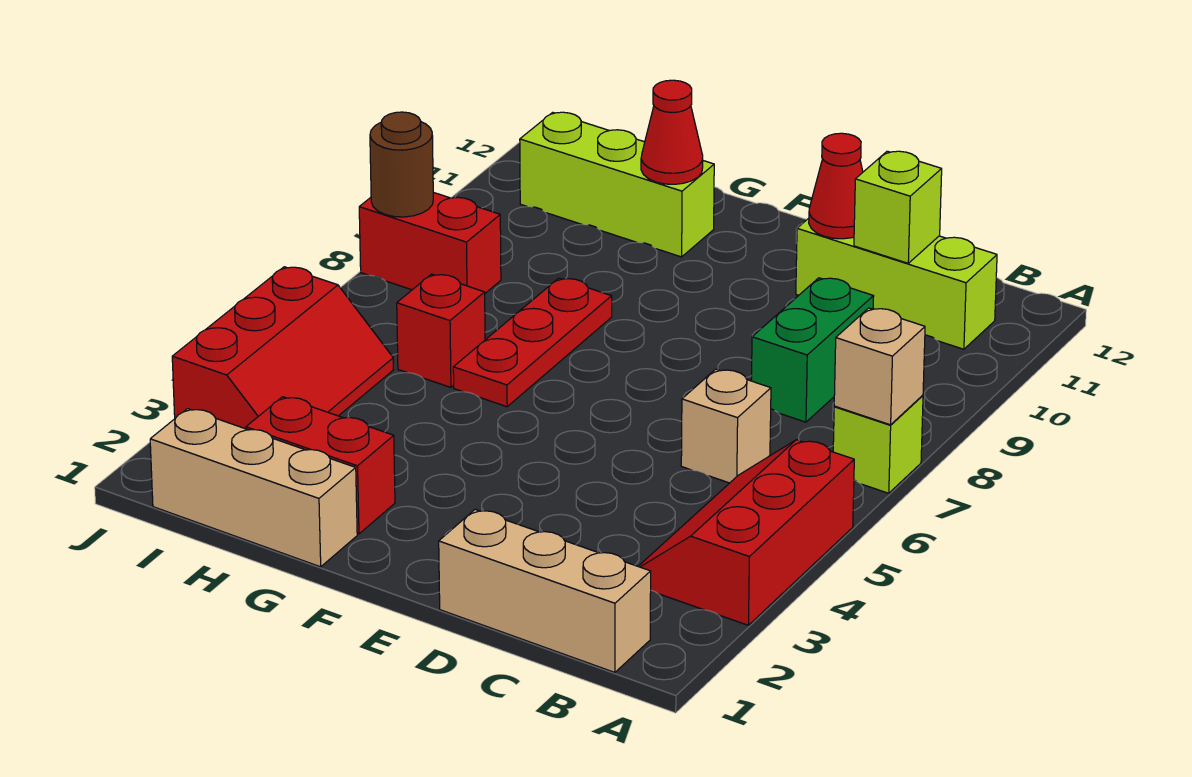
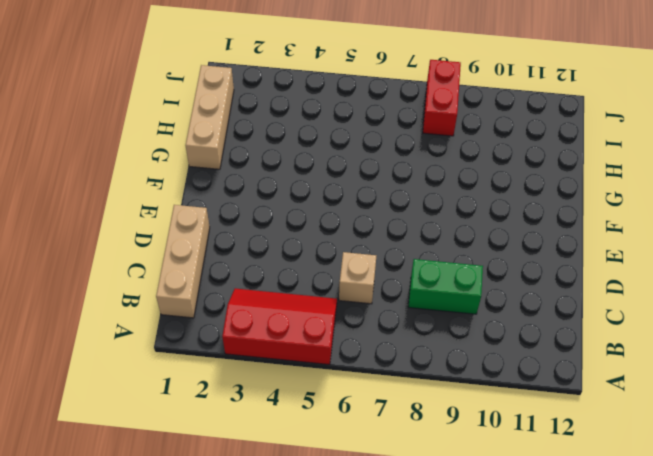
none -> lime brick A7 level 1
none -> lime brick B11:D11 level 1
none -> red brick G2:H2 level 1

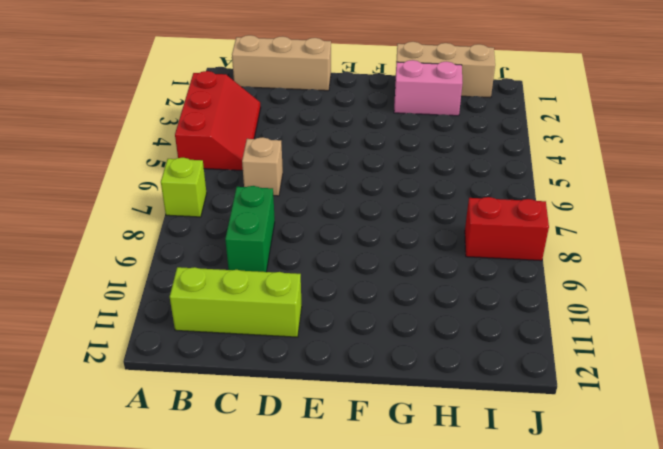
pink brick G2:H2 level 1 -> red brick G2:H2 level 1
none -> red plate G6:G8 level 1
none -> lime brick G11:I11 level 1
none -> red brick H6 level 1

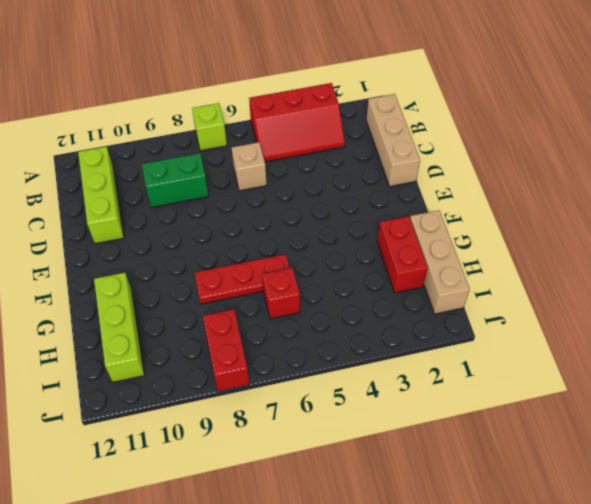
none -> red slope I3:J5 level 1 top J
none -> tan brick A7 level 2
none -> lime brick C11 level 2

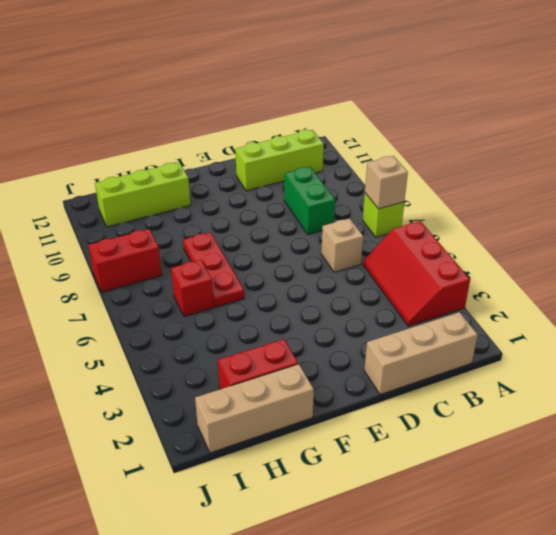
none -> red slope I3:J5 level 1 top J
none -> lime brick C11 level 2
none -> red cone D11 level 2

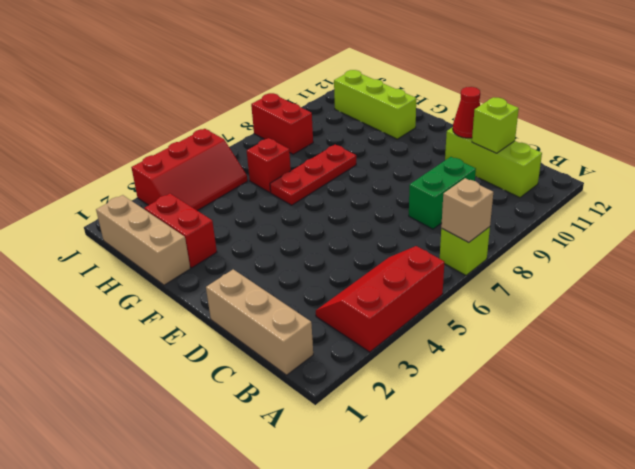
none -> tan brick C6 level 1
none -> red cone G11 level 2
none -> brown round brick J8 level 2

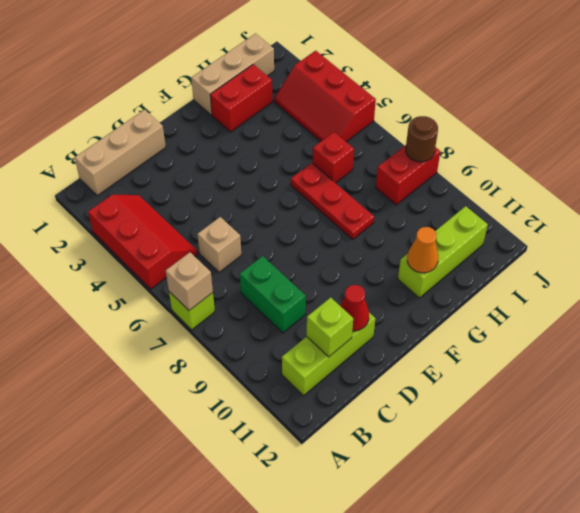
orange cone G11 level 2 -> red cone G11 level 2

